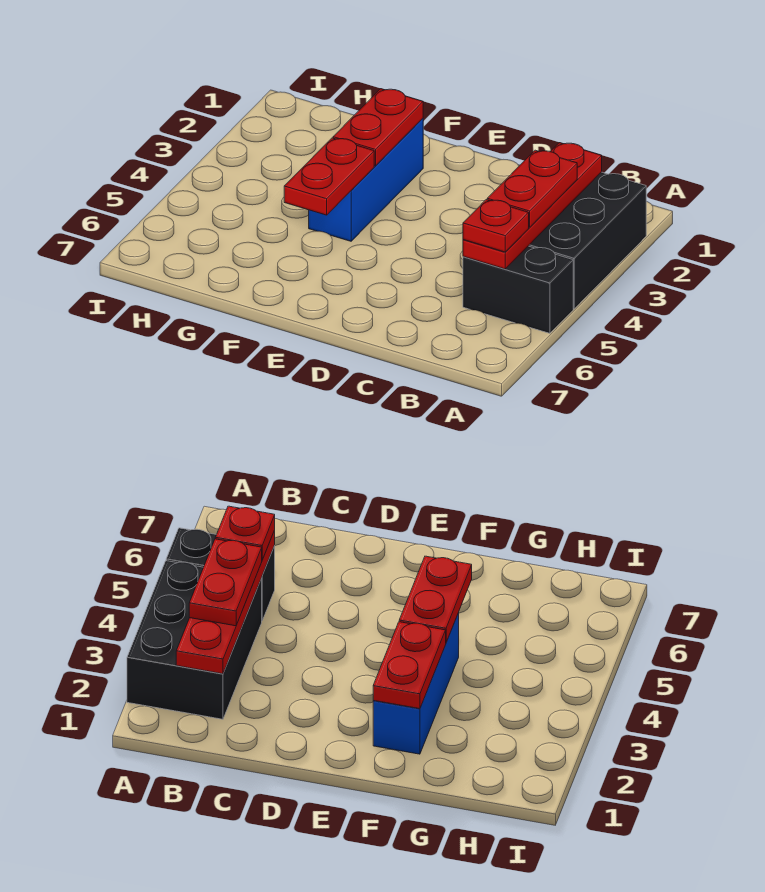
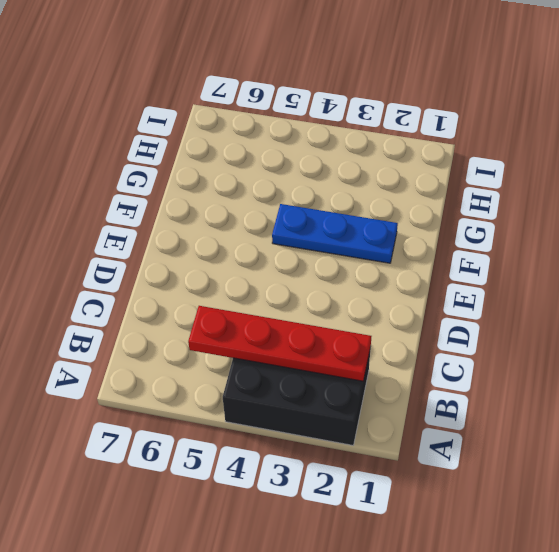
blue plate F2:F4 level 1 -> blue brick F2:F4 level 1
none -> black brick A5:B5 level 1
none -> red plate F2:F3 level 2

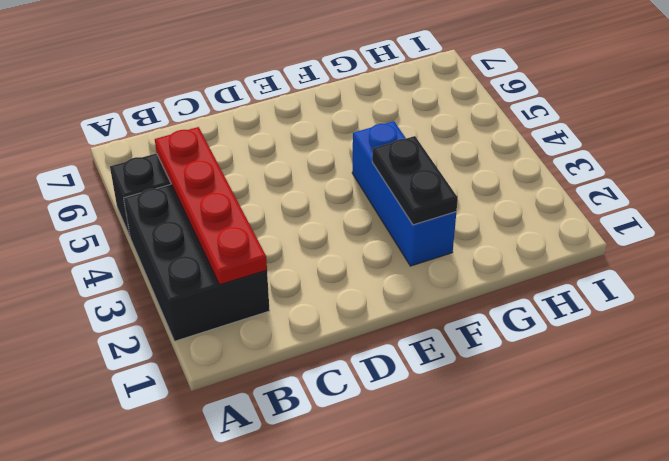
black plate F2:F3 level 2 -> red plate F2:F3 level 2
none -> red plate F4:F5 level 2
none -> red plate B3:B4 level 3

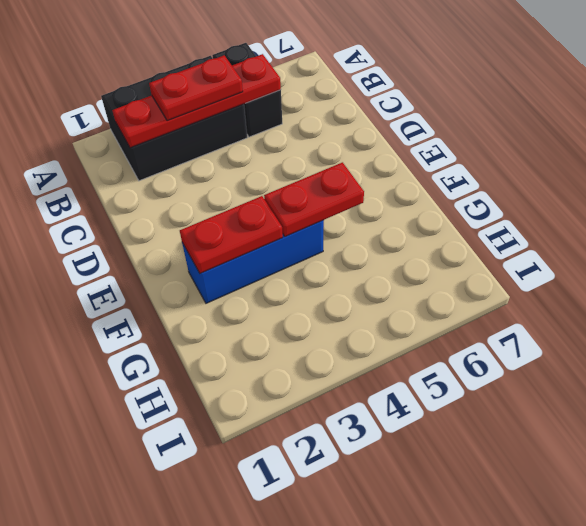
none -> red plate B5 level 3

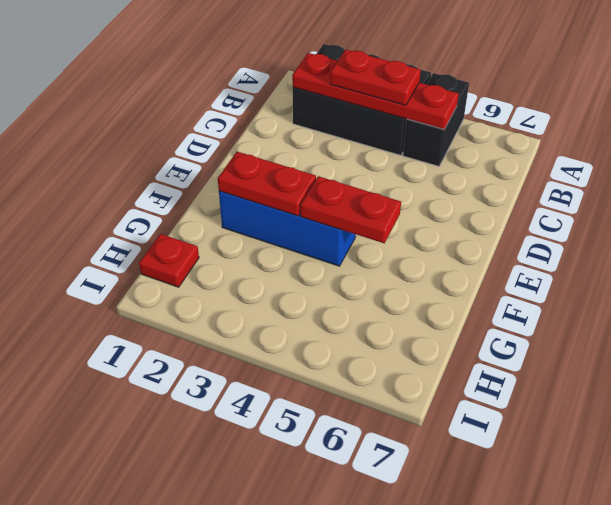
red plate H1 level 1 -> red plate B5 level 3

